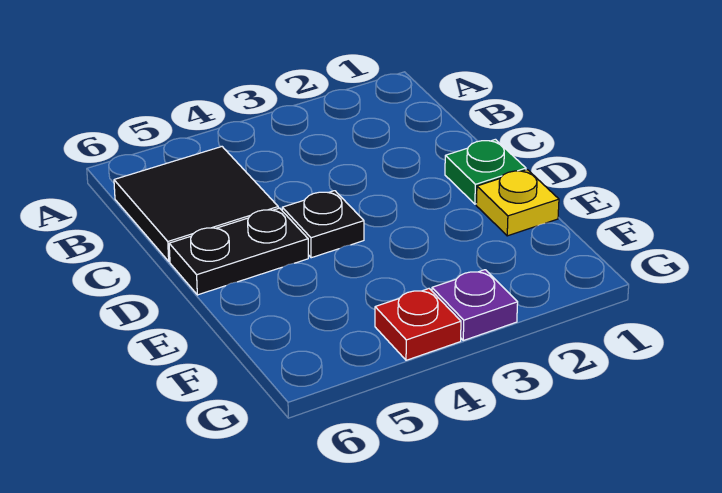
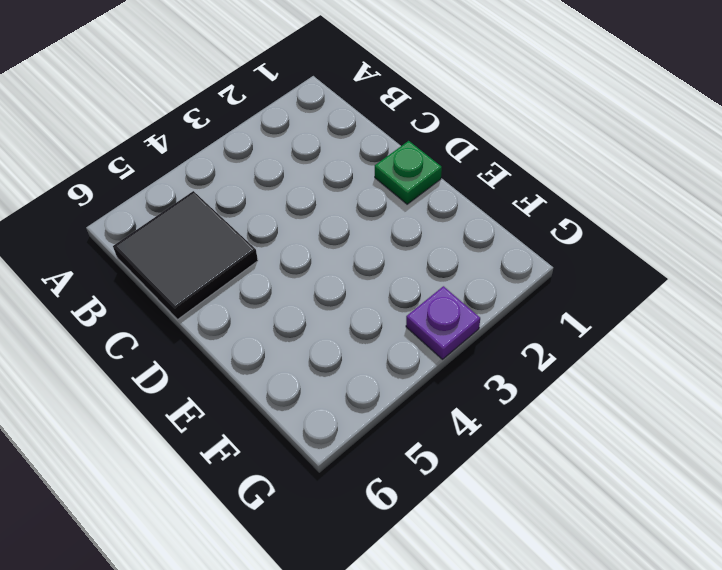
none -> black plate D4 level 1
none -> black plate D5:D6 level 1

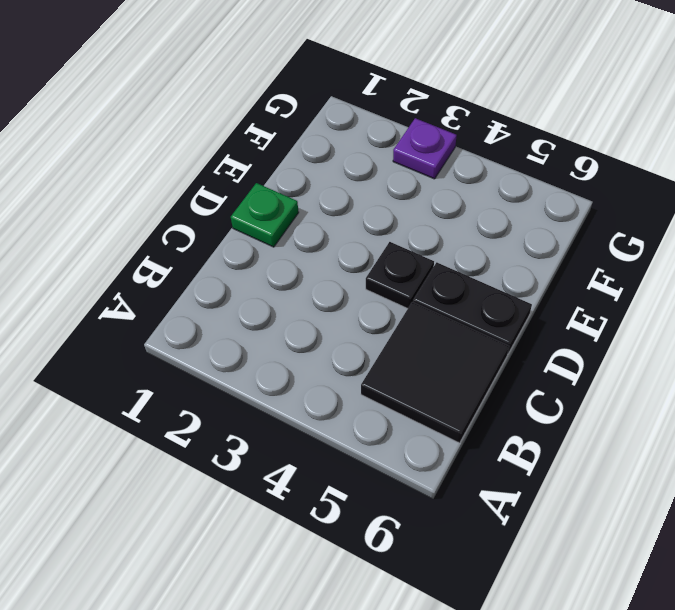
none -> yellow plate E1 level 1
none -> red plate G4 level 1

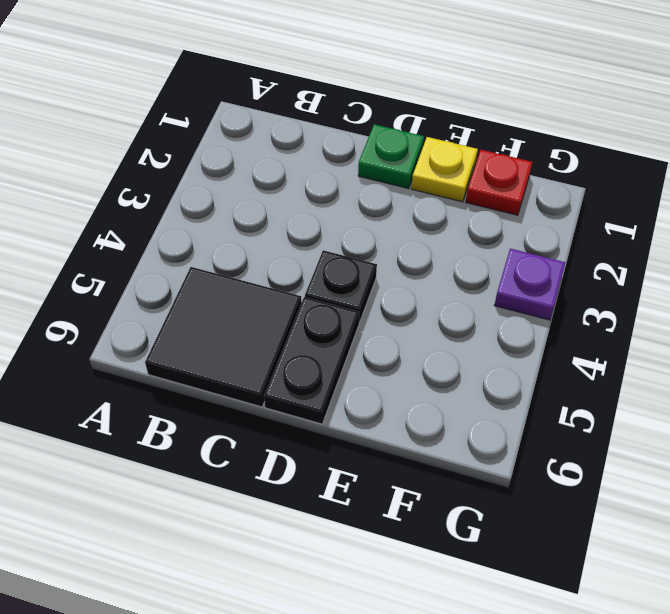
red plate F1 level 1 -> red plate G4 level 1

